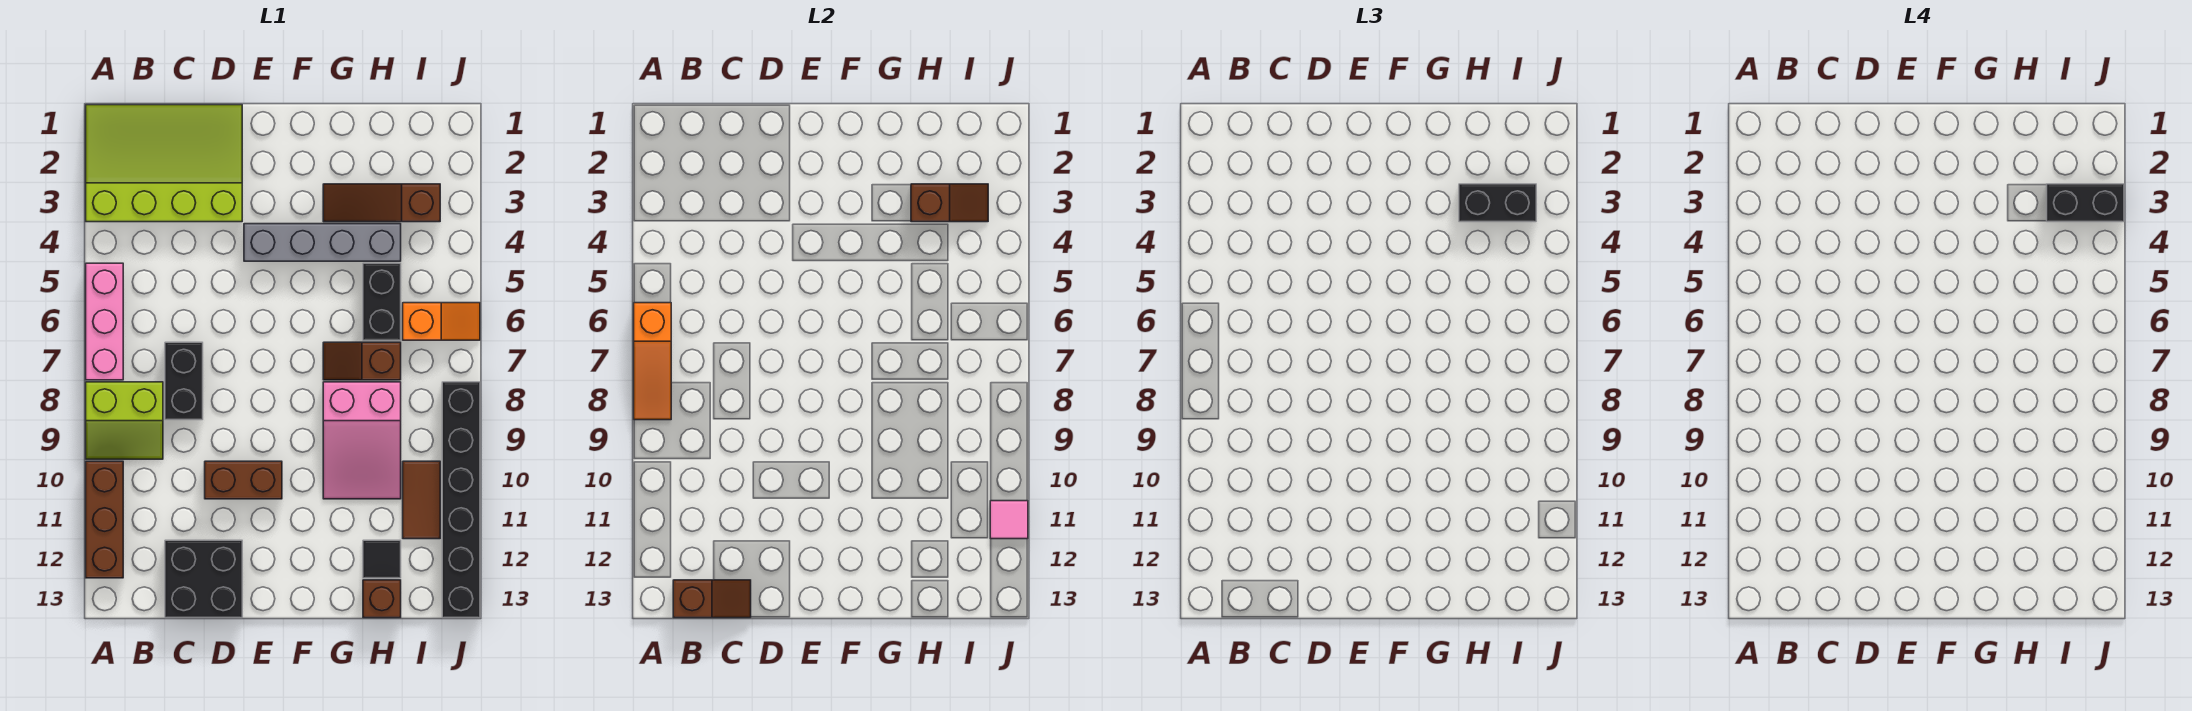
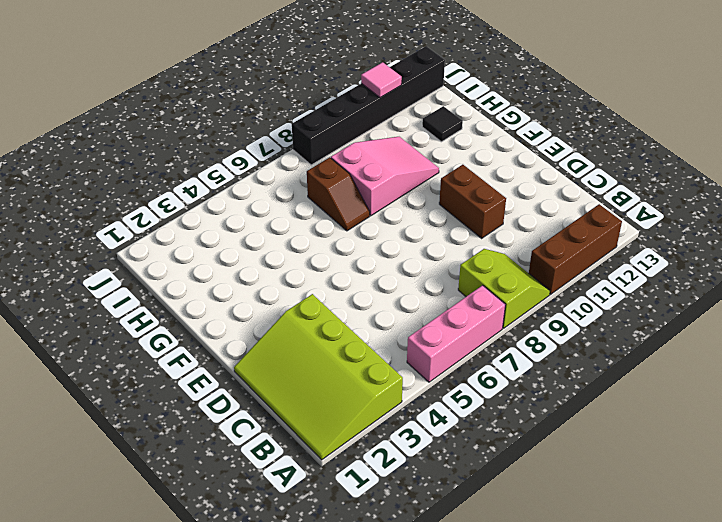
none -> black brick C7:C8 level 1
none -> black brick C12:D13 level 1
none -> grey brick E4:H4 level 1

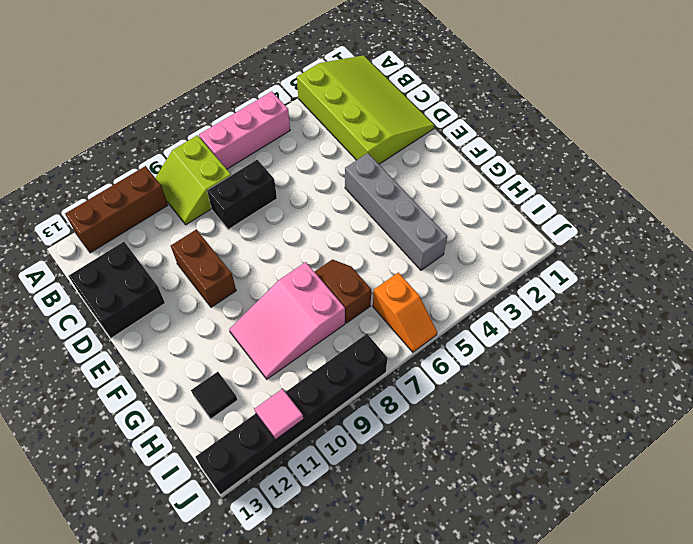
none -> brown slope G3:I3 level 1 top I
none -> black brick H5:H6 level 1
none -> brown brick H13 level 1

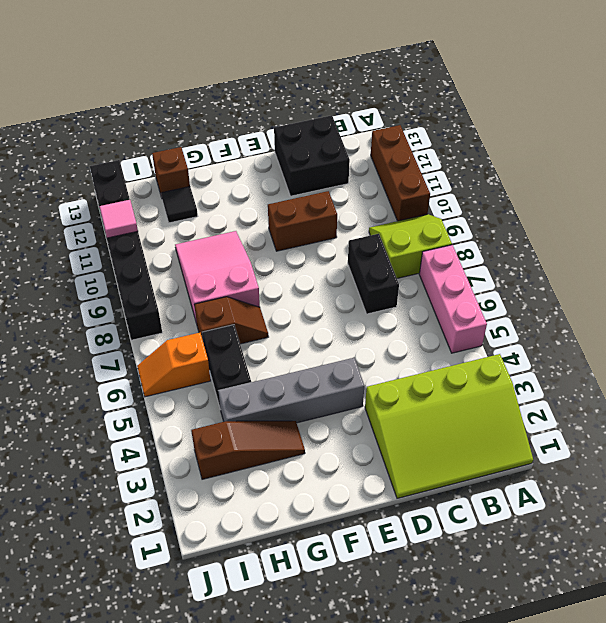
none -> brown tile I10:I11 level 1
none -> orange slope A6:A8 level 2 top 6
none -> brown slope B13:C13 level 2 top B

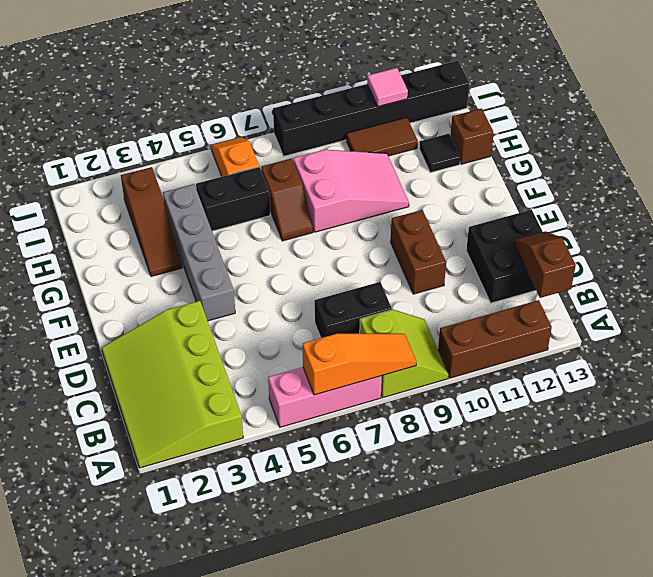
none -> brown slope H3:I3 level 2 top H
none -> black brick H3:I3 level 3
none -> black brick I3:J3 level 4

